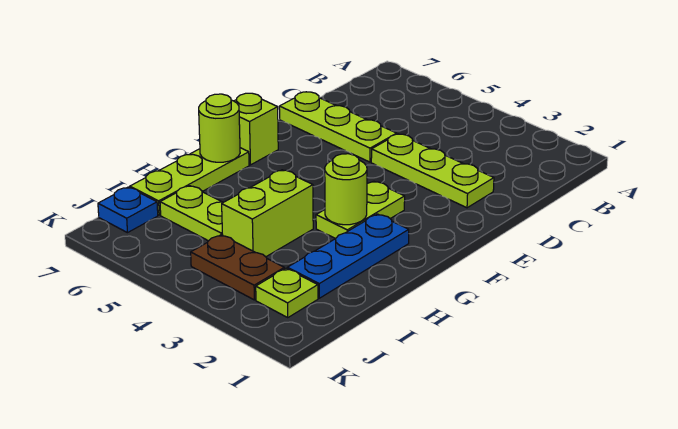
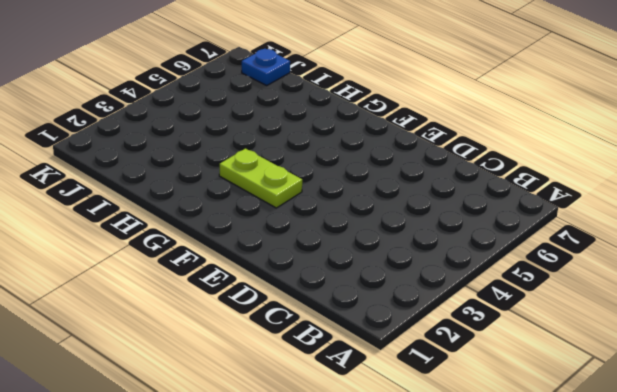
none -> lime plate D2:D4 level 1
none -> lime plate D5:D7 level 1
none -> lime brick F7 level 1

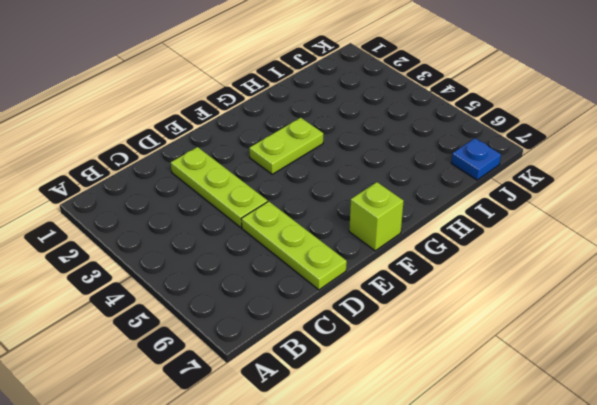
none -> blue plate G2:I2 level 1
none -> lime plate G7:I7 level 1
none -> lime brick H4:I4 level 1

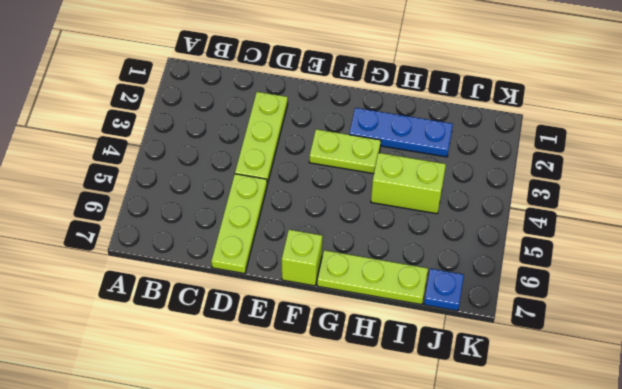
none -> lime plate I5:I6 level 1
none -> lime plate J2 level 1
none -> brown plate J3:J4 level 1

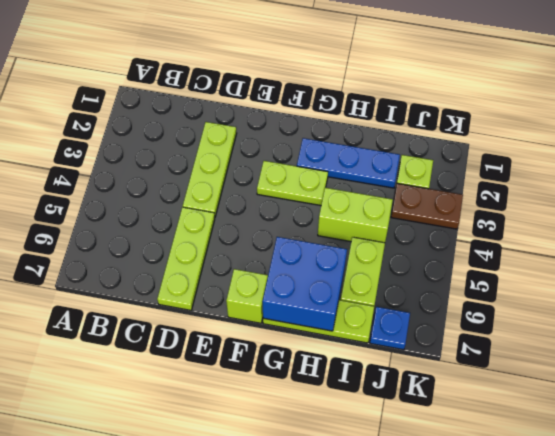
blue brick G6:H7 level 2 -> lime round brick G7 level 2
brown plate J3:K3 level 1 -> brown plate J3:J4 level 1
none -> lime round brick G3 level 2

